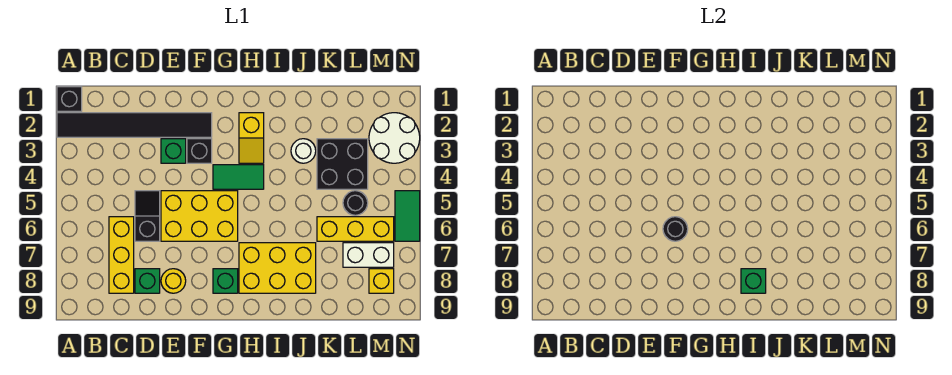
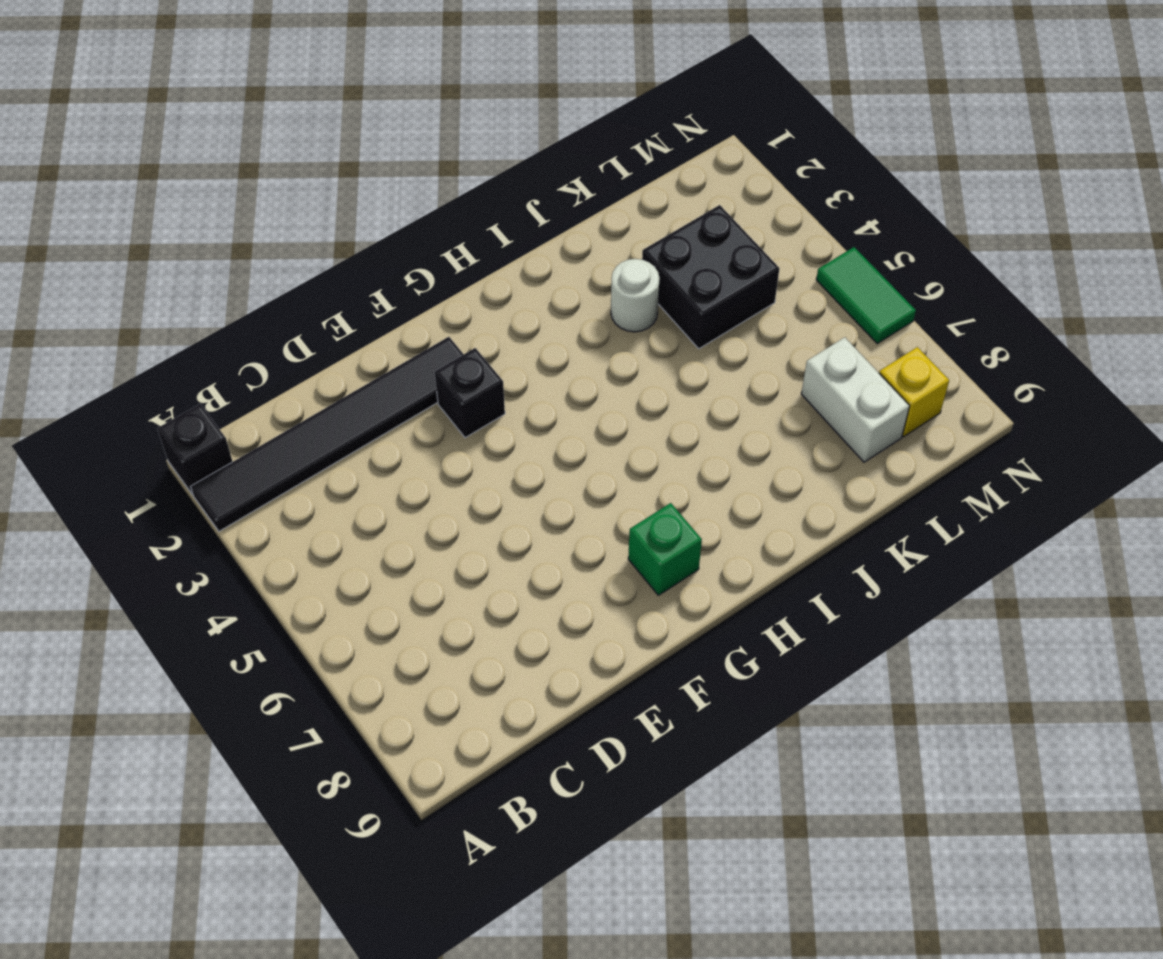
white brick L7:L8 level 1 -> white brick L7:M7 level 1
none -> yellow brick C6:C8 level 1
none -> black slope D5:D6 level 1 top 6
none -> green brick D8 level 1

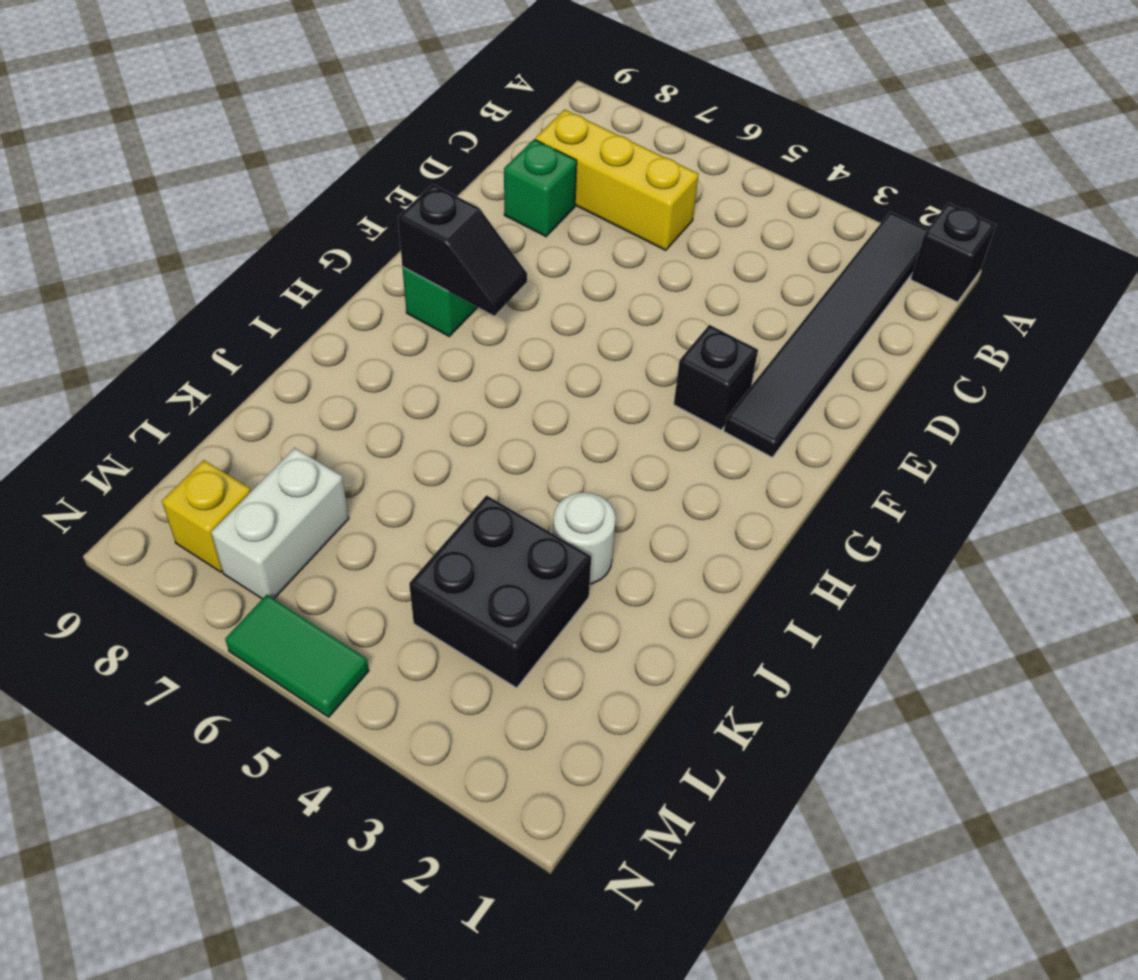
black slope G7:G8 level 2 top 8 -> black slope D5:D6 level 1 top 6
none -> green brick E3 level 1
none -> yellow brick E5:G6 level 1
none -> yellow round brick E8 level 1

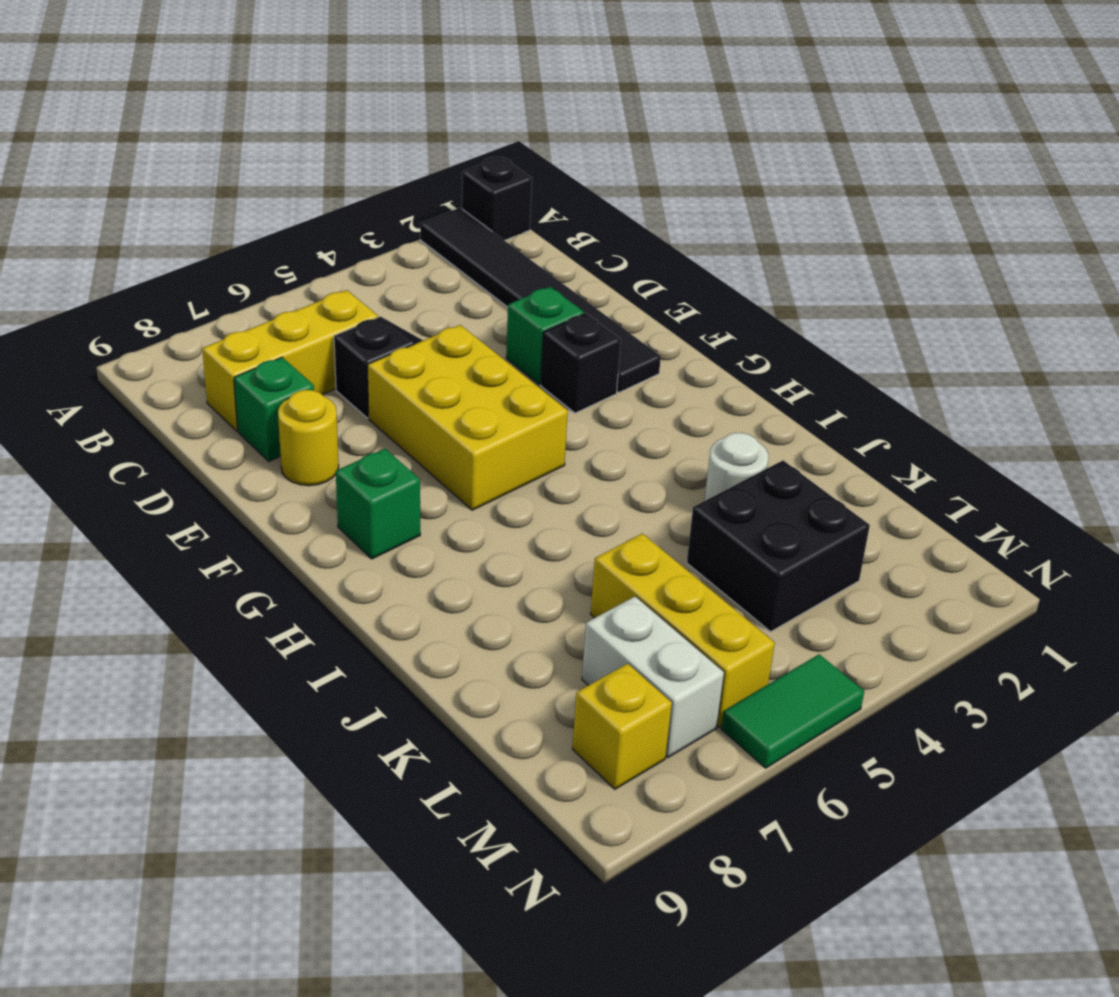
none -> green tile G4:H4 level 1
none -> yellow slope H2:H3 level 1 top 2
none -> yellow brick H7:J8 level 1

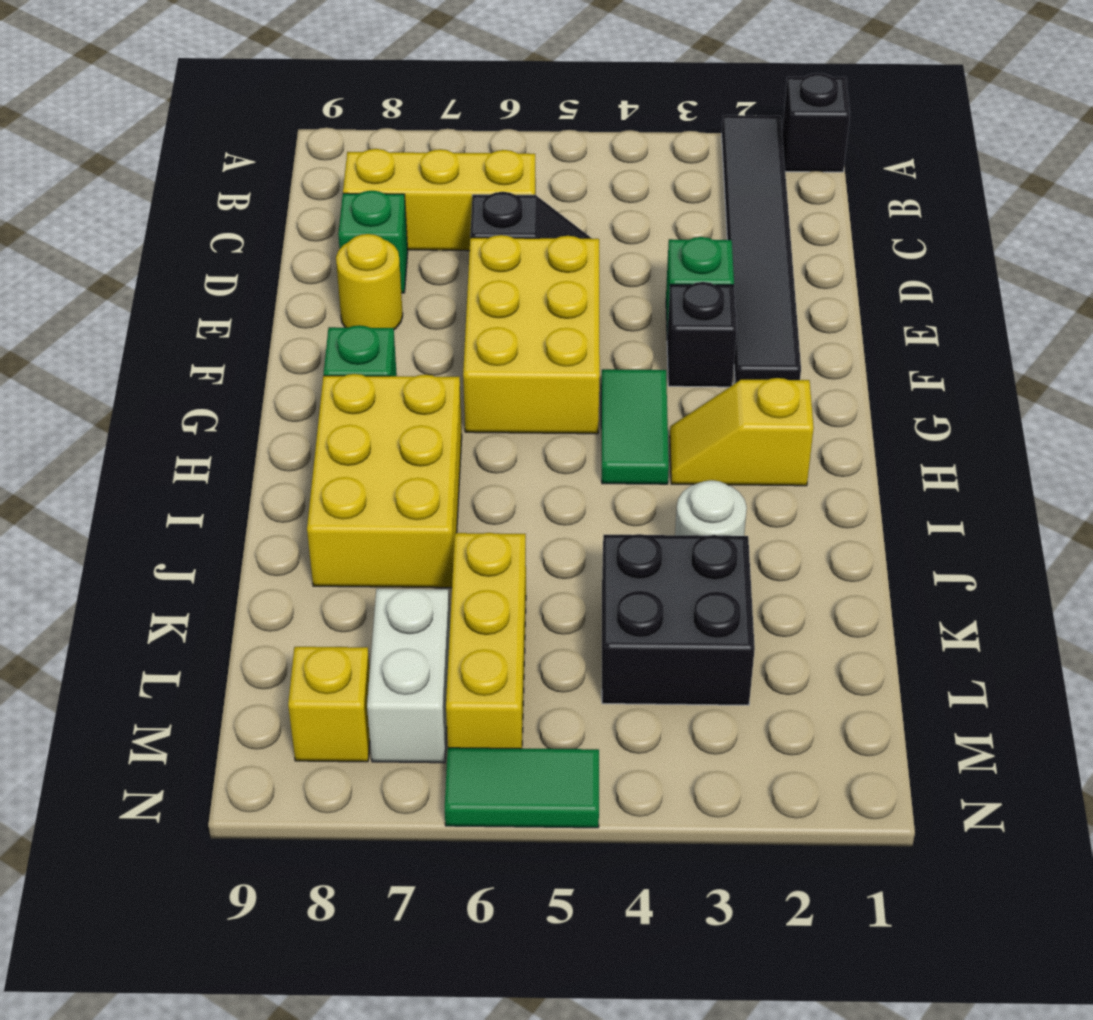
none -> black round brick L5 level 1
none -> white round brick M2:N3 level 1
none -> black round brick F6 level 2

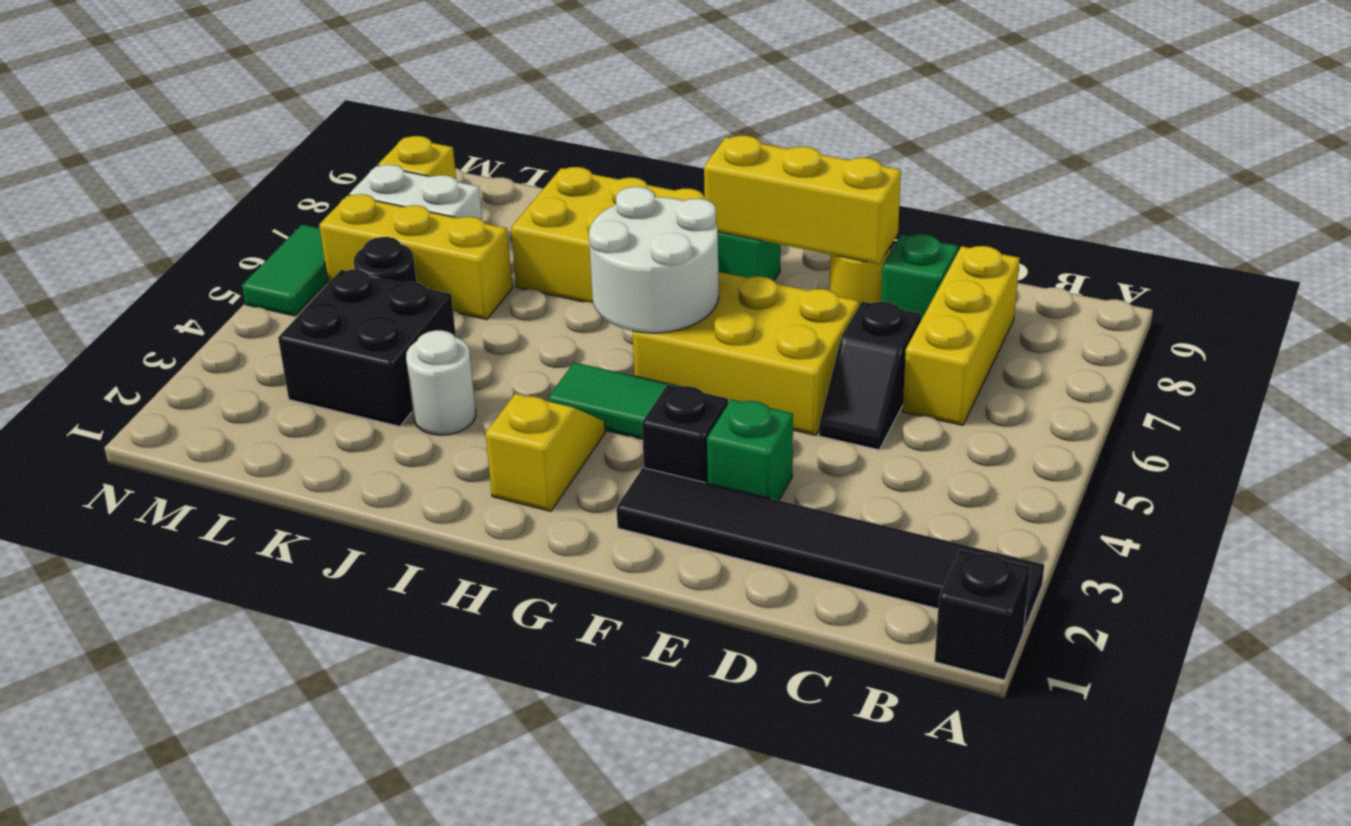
yellow brick E8:G8 level 2 -> none
white round brick G5:H6 level 2 -> white round brick M2:N3 level 1
none -> black round brick F6 level 2
none -> green brick I8 level 2

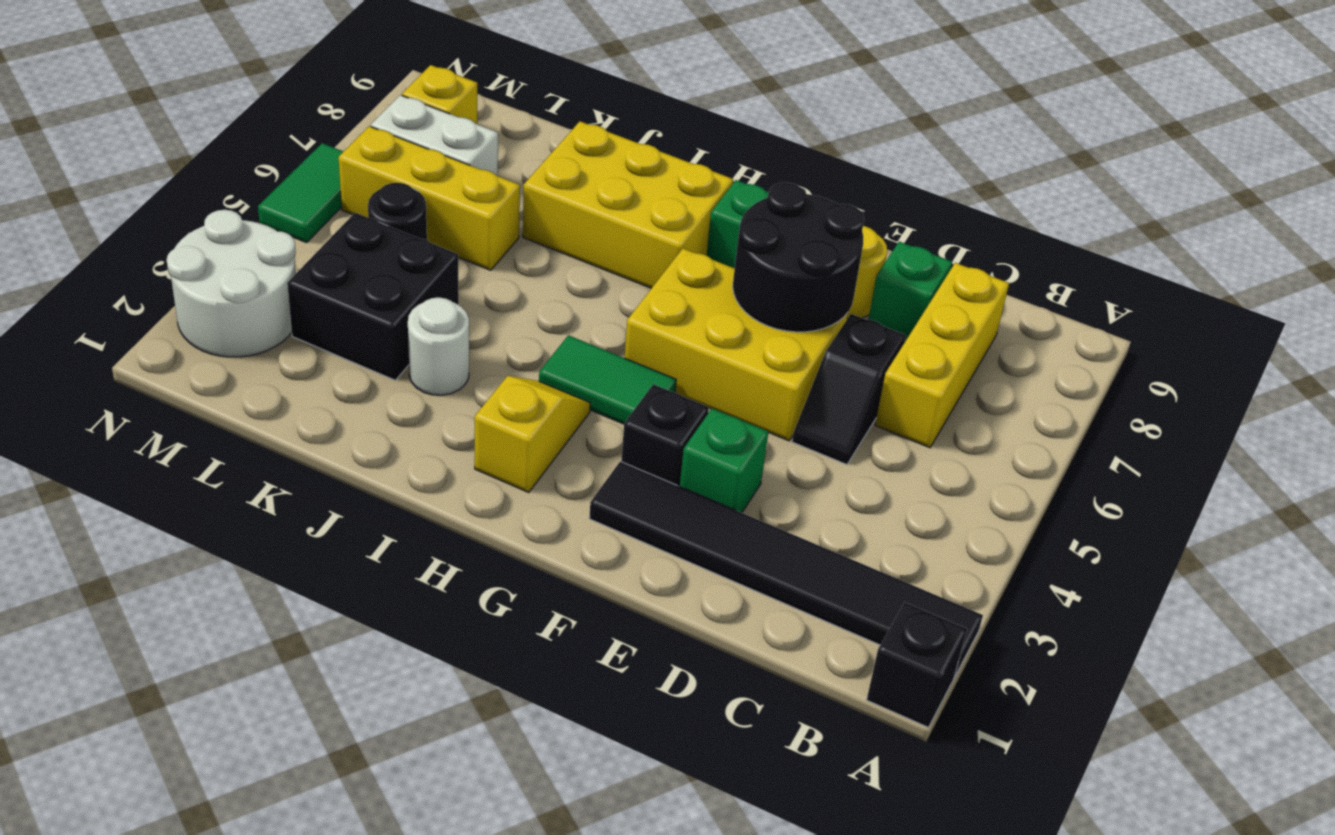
black round brick E6:F7 level 2 -> black round brick F6 level 2
none -> green brick I8 level 2

